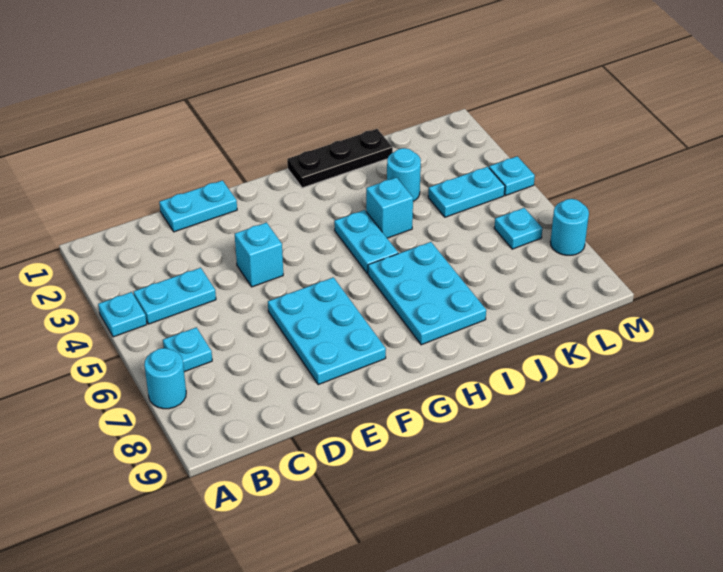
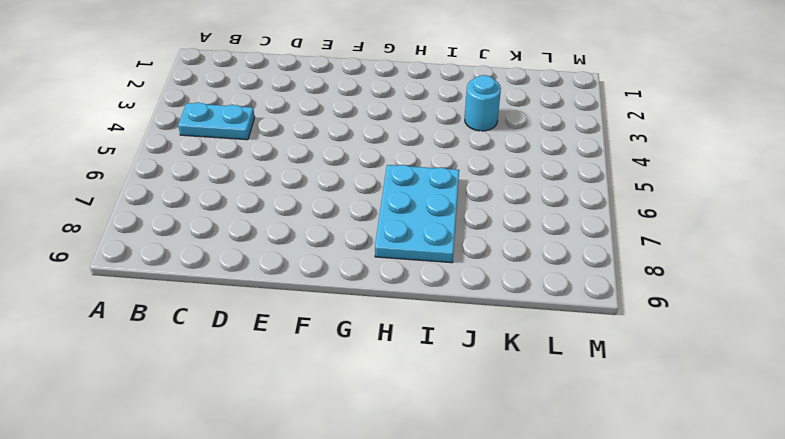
none -> cyan plate A4 level 1
none -> cyan round brick A7 level 1
none -> cyan plate B6 level 1

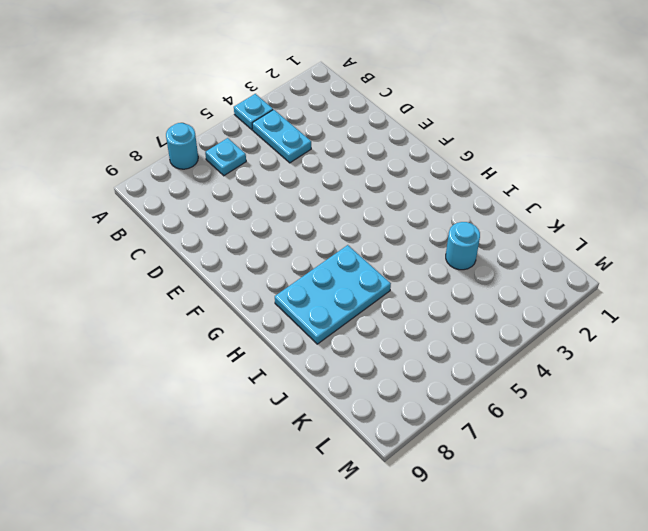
none -> cyan plate D1:E1 level 1
none -> cyan brick E4 level 1
none -> cyan plate E6:F8 level 1

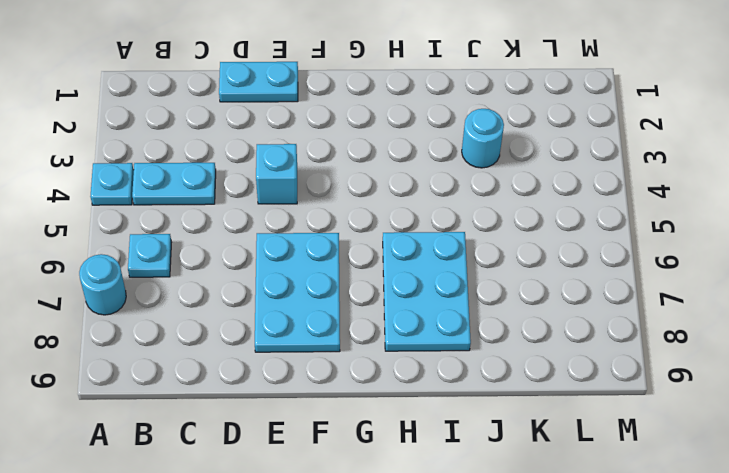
none -> black plate H1:J1 level 1
none -> cyan plate H4:H5 level 1
none -> cyan brick I4 level 1

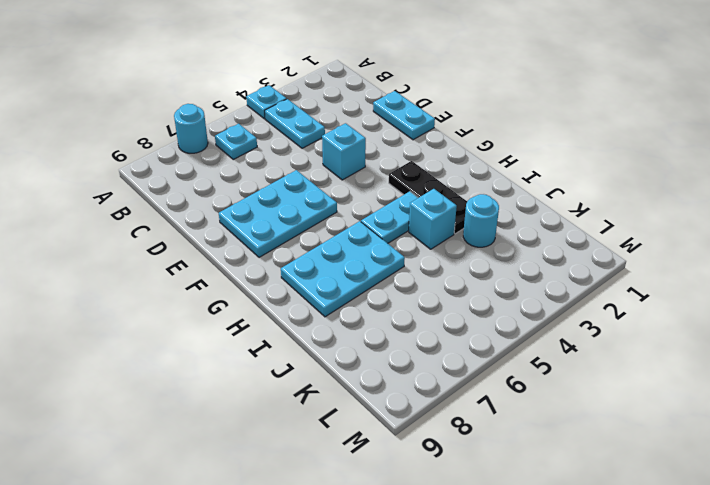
black plate G3:I3 level 1 -> black plate H1:J1 level 1
none -> cyan plate K4:L4 level 1
none -> cyan plate L6 level 1
none -> cyan plate M4 level 1

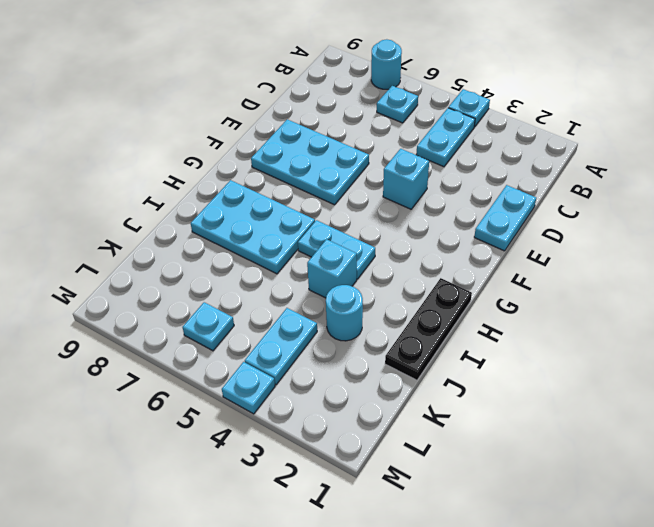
none -> cyan round brick M7 level 1

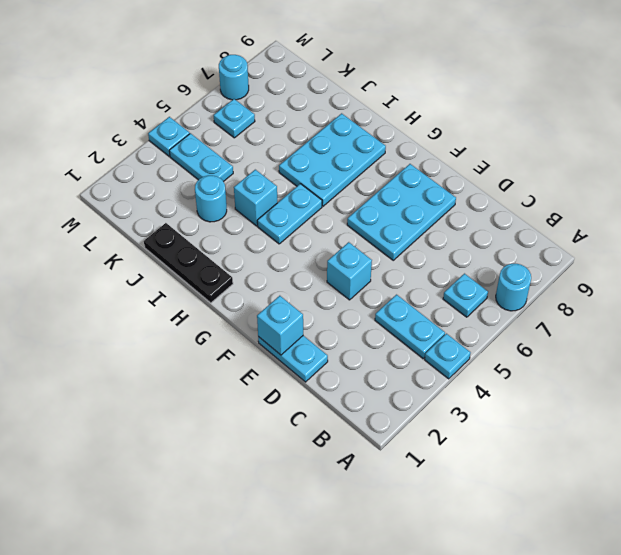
cyan brick E1 level 2 -> none

